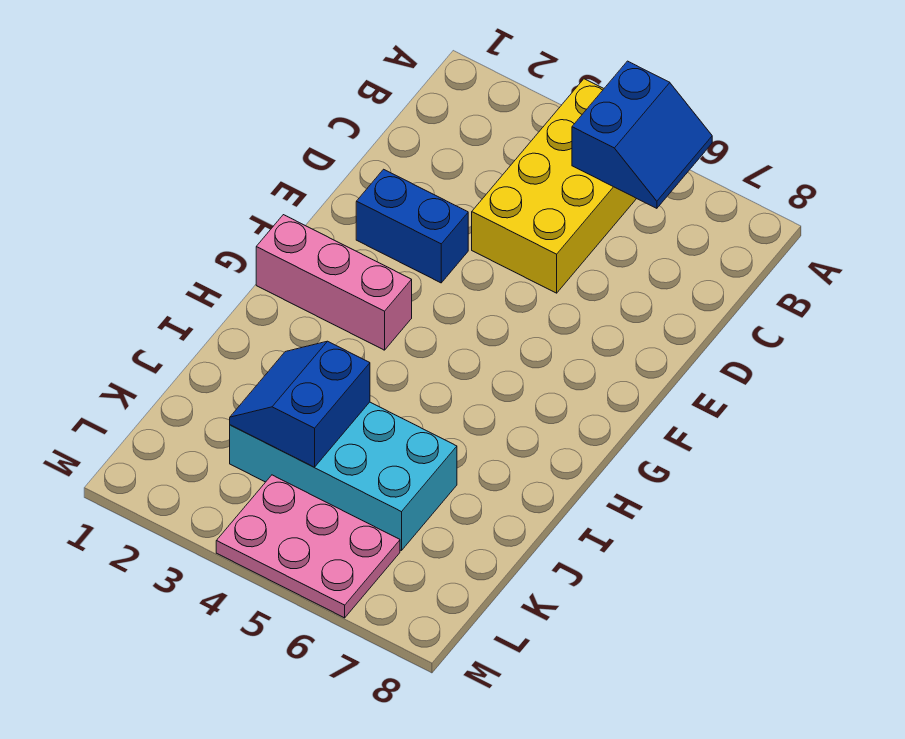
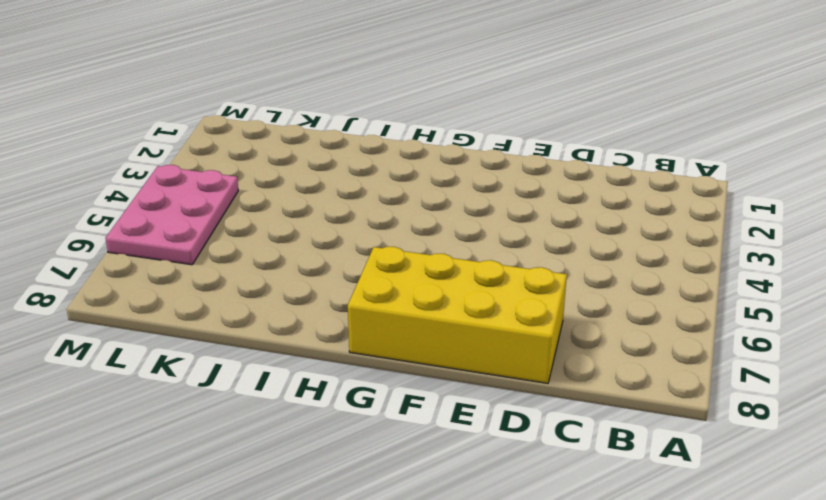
yellow brick D7:G8 level 1 -> yellow brick A4:D5 level 1
none -> blue brick E2:E3 level 1
none -> pink brick G1:G3 level 1

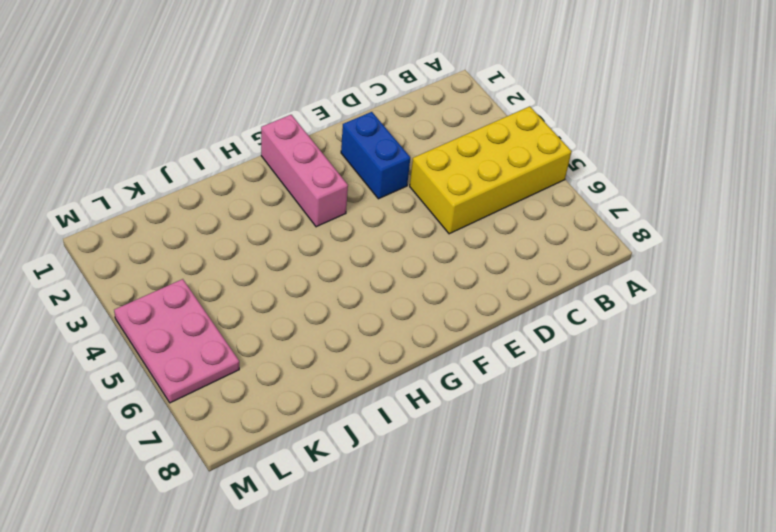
none -> cyan brick J3:K6 level 1
none -> blue slope A5:B6 level 2 top 5

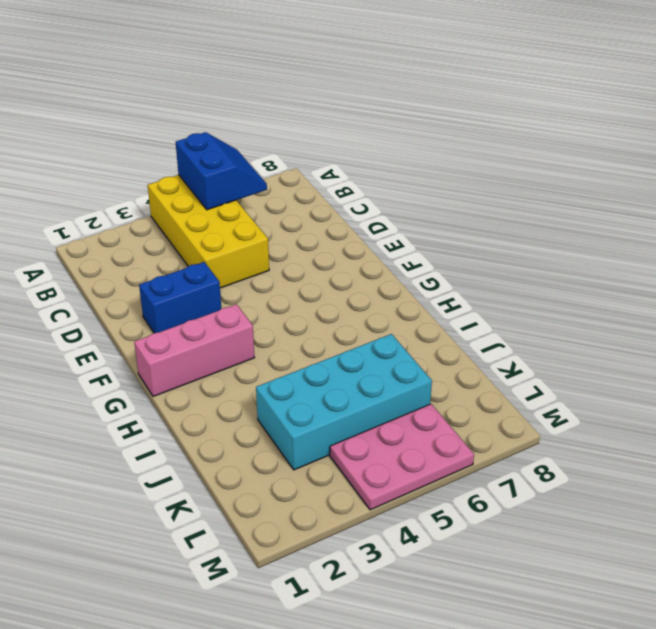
none -> blue slope J3:K4 level 2 top 4

